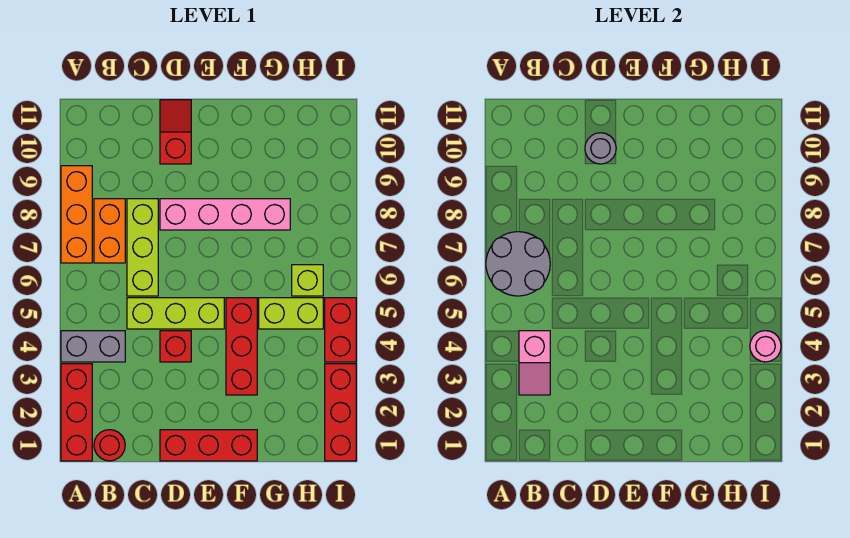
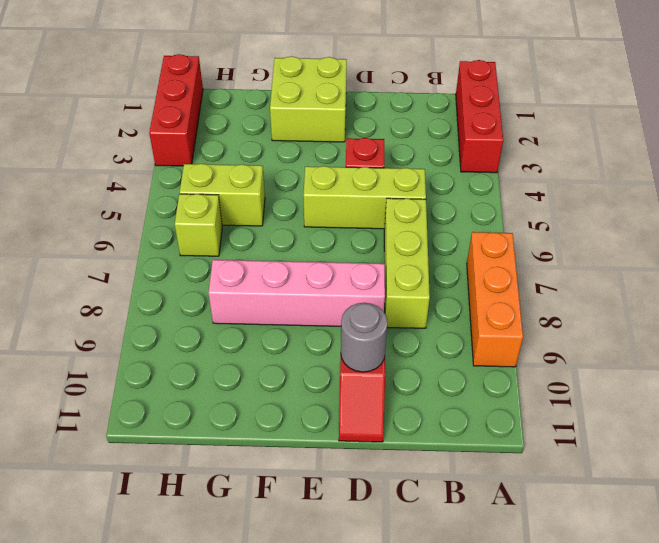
lime brick E1:F2 level 1 -> red brick D1:F1 level 1
none -> grey brick A4:B4 level 1
none -> red round brick B1 level 1
none -> orange brick B7:B8 level 1

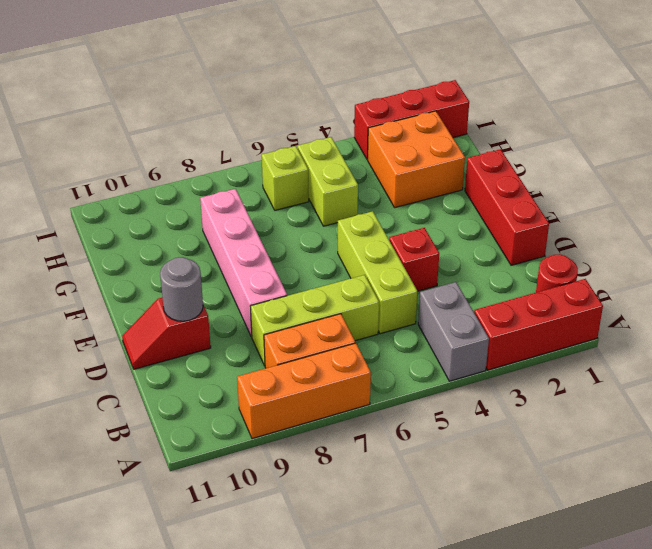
orange brick G2:H3 level 1 -> none
none -> red brick F3:F5 level 1
none -> red brick I4:I5 level 1
none -> grey round brick A6:B7 level 2

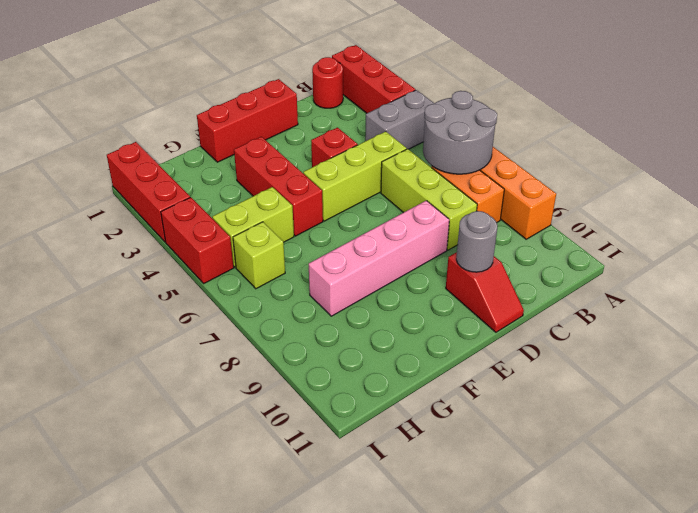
none -> pink slope B3:B4 level 2 top 4
none -> pink round brick I4 level 2

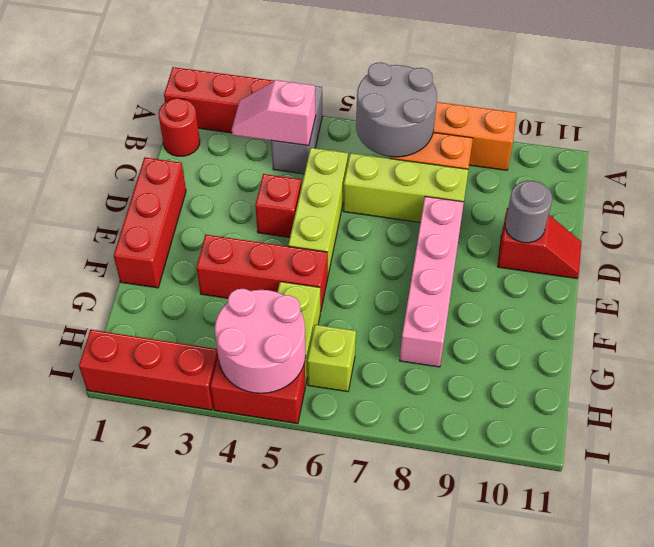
pink round brick H4:I5 level 2 -> pink round brick I4 level 2

